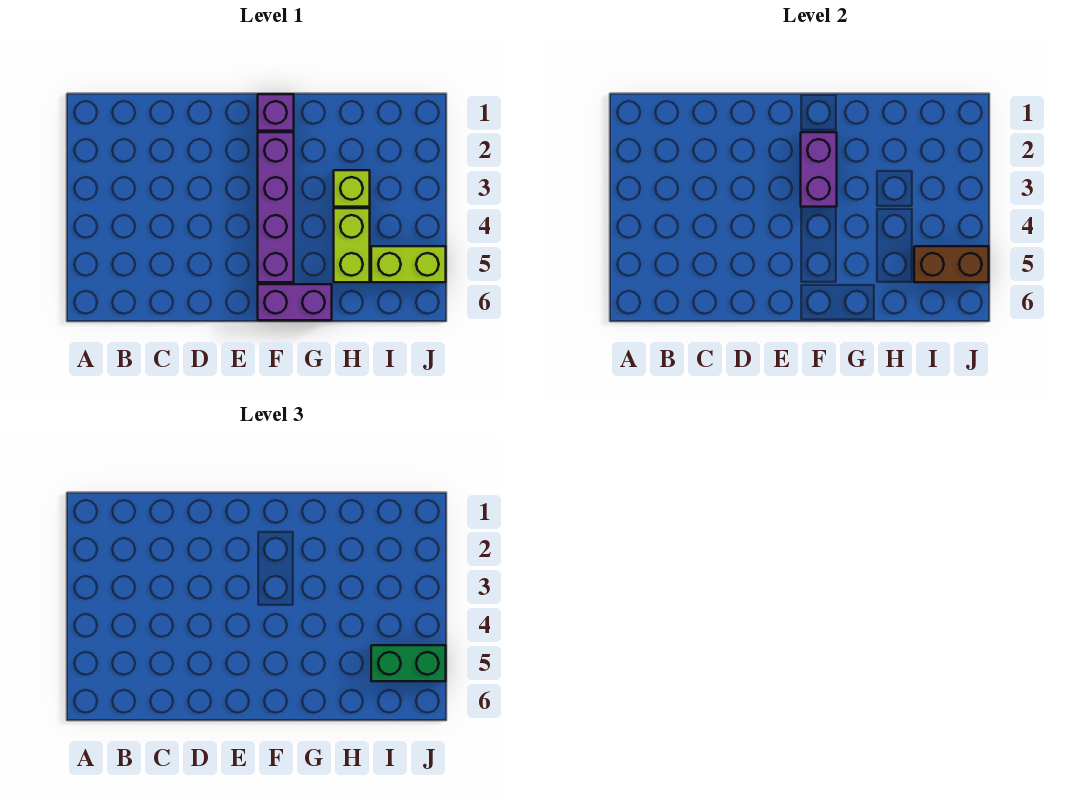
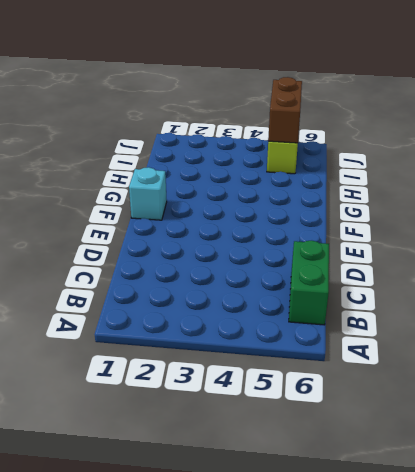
green brick B6:C6 level 1 -> green brick I5:J5 level 3
cyan brick F1 level 1 -> purple brick F1 level 1
none -> purple brick F2:F5 level 1
none -> purple brick F6:G6 level 1

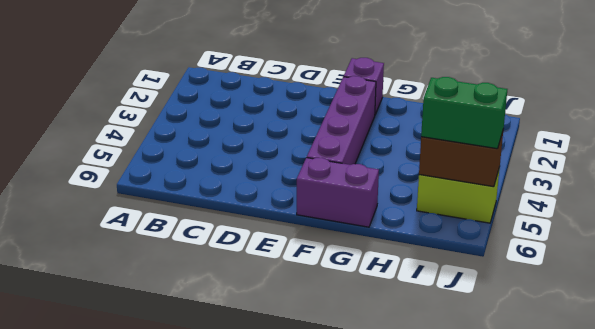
none -> lime brick H3 level 1
none -> lime brick H4:H5 level 1

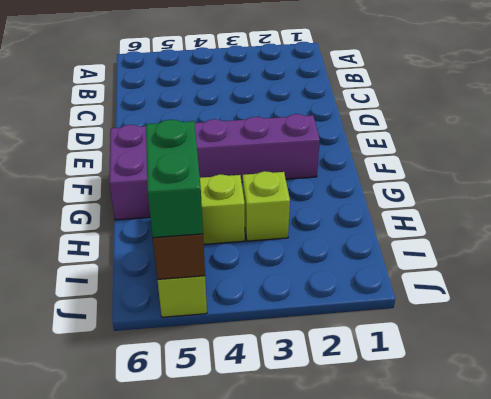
none -> purple brick F1 level 1
none -> purple brick F2:F3 level 2

